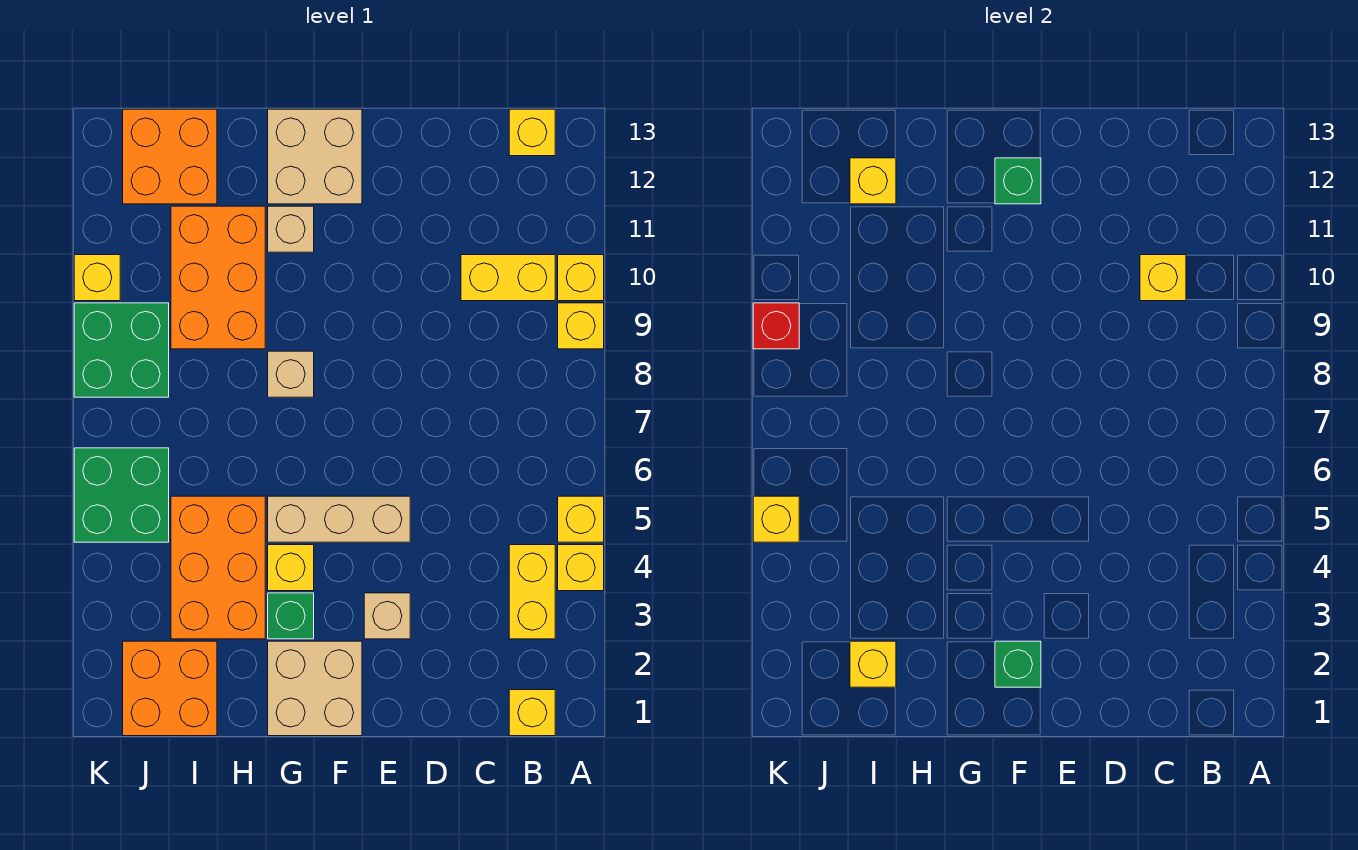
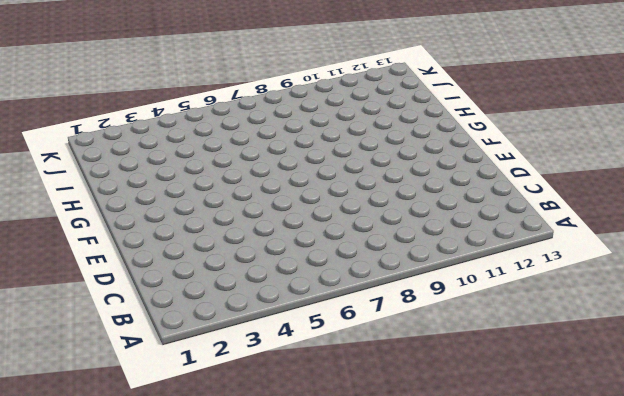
none -> yellow brick A4 level 1
none -> yellow brick A5 level 1
none -> yellow brick A9 level 1
none -> yellow brick A10 level 1

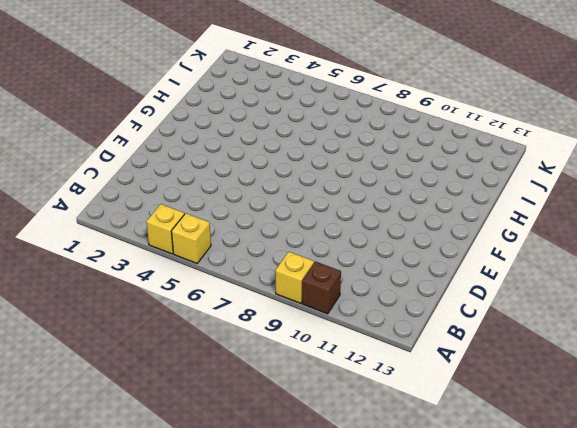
brown brick A10 level 1 -> yellow brick A10 level 1
none -> yellow brick B1 level 1
none -> yellow brick B3:B4 level 1
none -> yellow brick B10:C10 level 1
none -> yellow brick B13 level 1

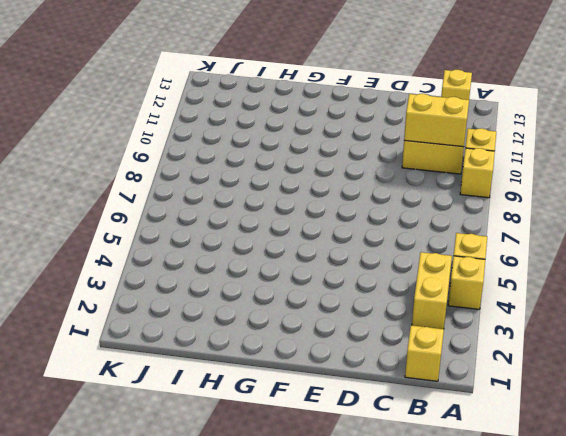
yellow brick B10:C10 level 2 -> yellow brick C10 level 2
none -> tan brick E3 level 1
none -> tan brick E5:G5 level 1
none -> tan brick F1:G2 level 1
none -> tan brick F12:G13 level 1

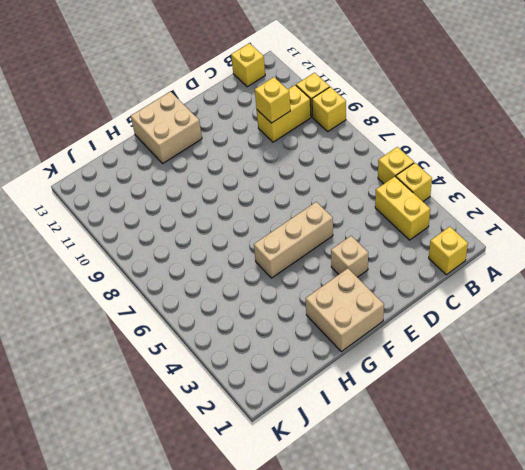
none -> green brick G3 level 1
none -> yellow brick G4 level 1
none -> tan brick G8 level 1
none -> tan brick G11 level 1

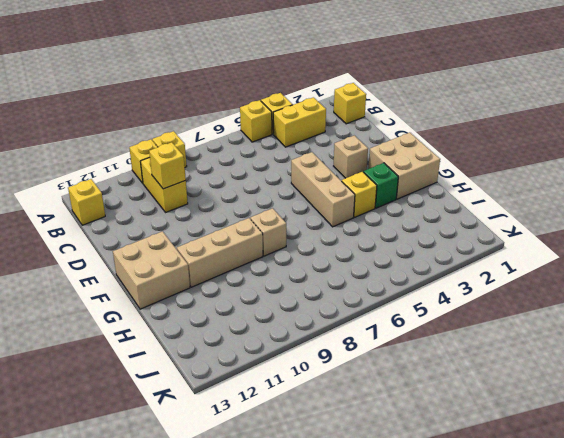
tan brick G9:G11 level 1 -> tan brick G11 level 1
none -> orange brick H3:I5 level 1
none -> orange brick H9:I11 level 1
none -> orange brick I1:J2 level 1
none -> orange brick I12:J13 level 1

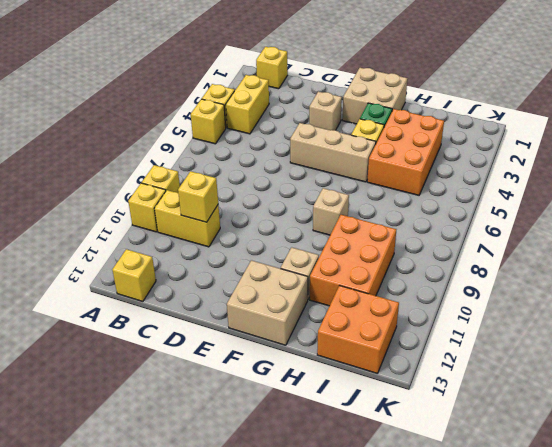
none -> orange brick I1:J2 level 1
none -> green brick J5:K6 level 1
none -> green brick J8:K9 level 1
none -> yellow brick K10 level 1

